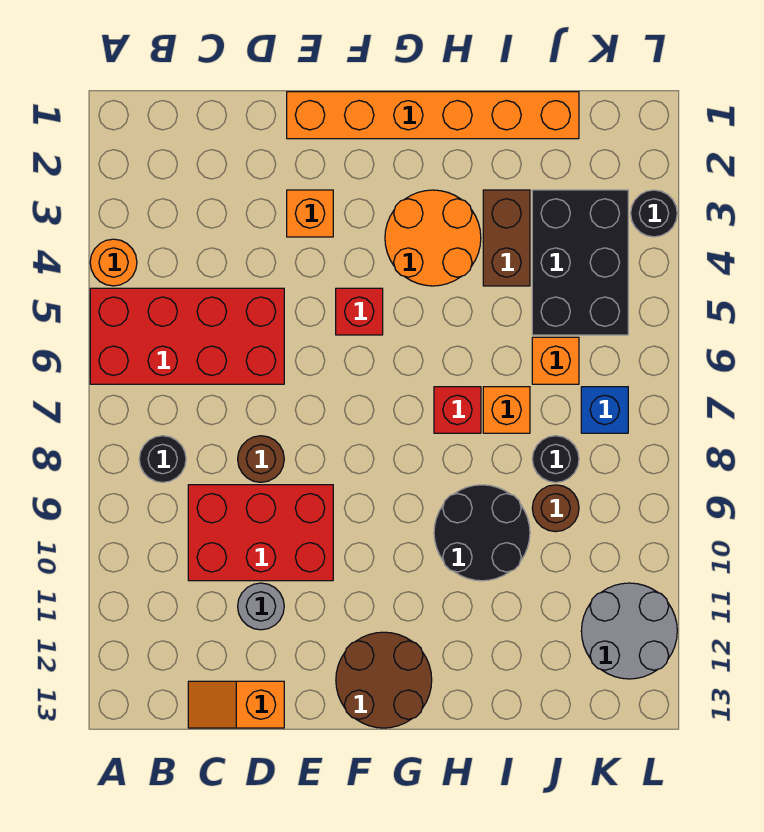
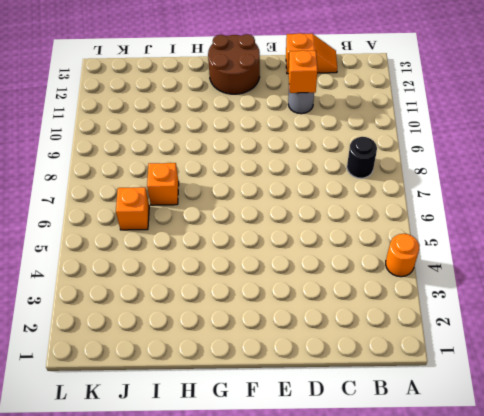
orange brick D11 level 2 -> orange brick E3 level 1
none -> red brick A5:D6 level 1
none -> red brick C9:E10 level 1
none -> brown round brick D8 level 1

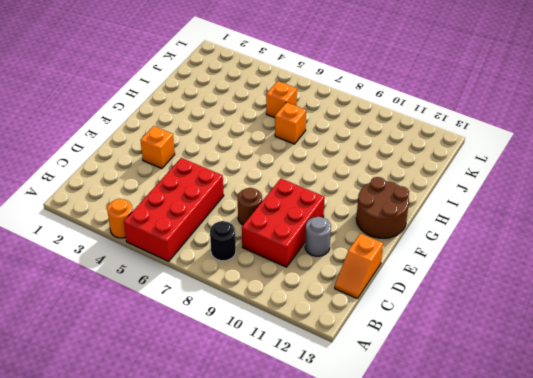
none -> orange brick E1:J1 level 1
none -> red brick F5 level 1
none -> orange round brick G3:H4 level 1

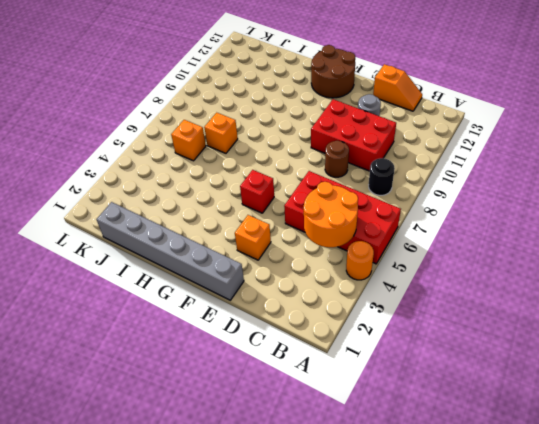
orange round brick B4:C5 level 2 -> orange round brick G3:H4 level 1
grey brick E1:J1 level 1 -> orange brick E1:J1 level 1
none -> red brick H7 level 1
none -> black round brick H9:I10 level 1
none -> brown brick I3:I4 level 1

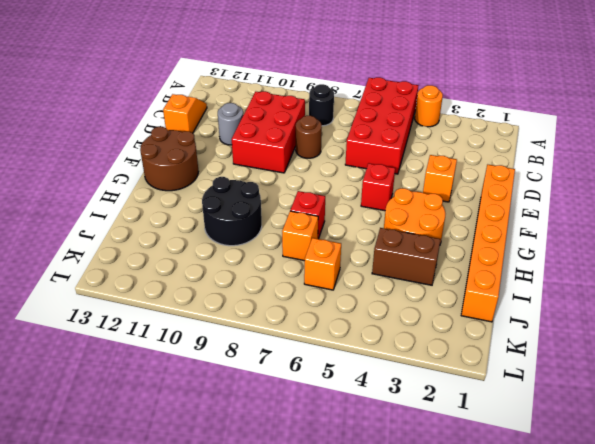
none -> black brick J3:K5 level 1
none -> black round brick J8 level 1
none -> brown round brick J9 level 1

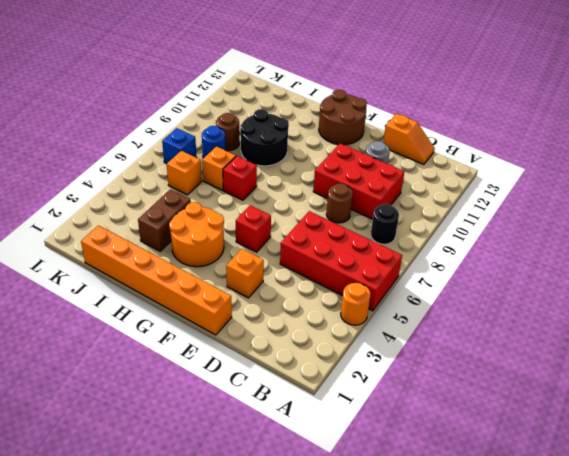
blue round brick J8 level 1 -> black round brick J8 level 1
none -> black brick J3:K5 level 1
none -> grey round brick K11:L12 level 1
none -> black round brick L3 level 1

